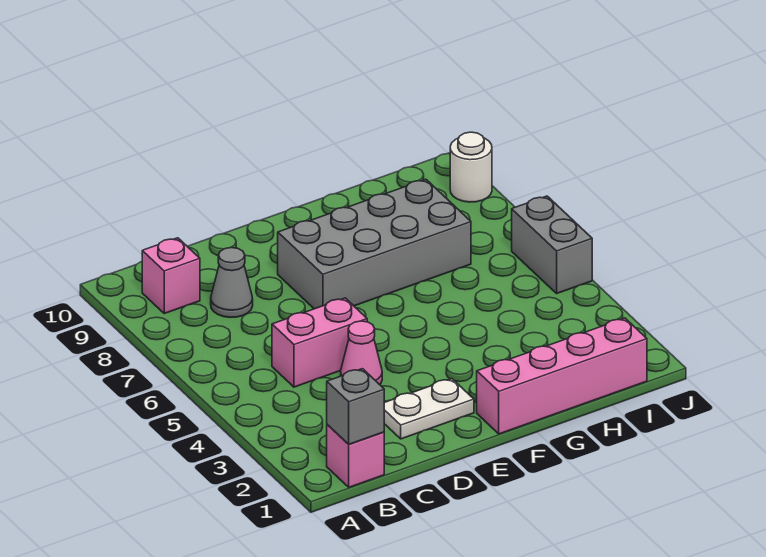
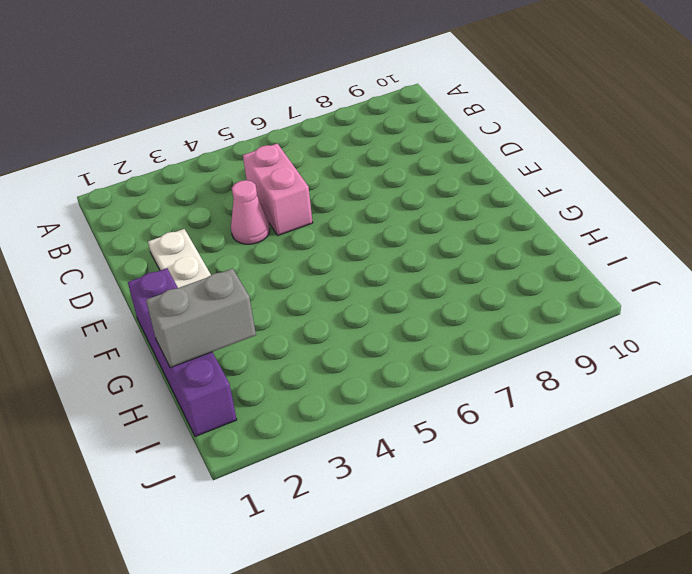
purple brick F1:I1 level 1 -> pink brick F1:I1 level 1
grey brick H1:H2 level 2 -> grey brick J5:J6 level 1
none -> pink brick B1 level 1
none -> pink brick B9 level 1

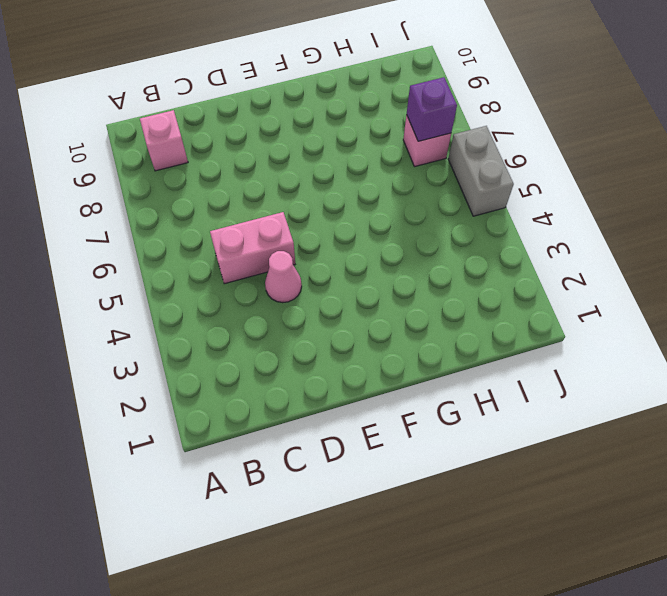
pink brick I7 level 1 -> pink brick B1 level 1
purple brick I7 level 2 -> none
none -> grey cone C8 level 1
none -> white plate D2:E2 level 1

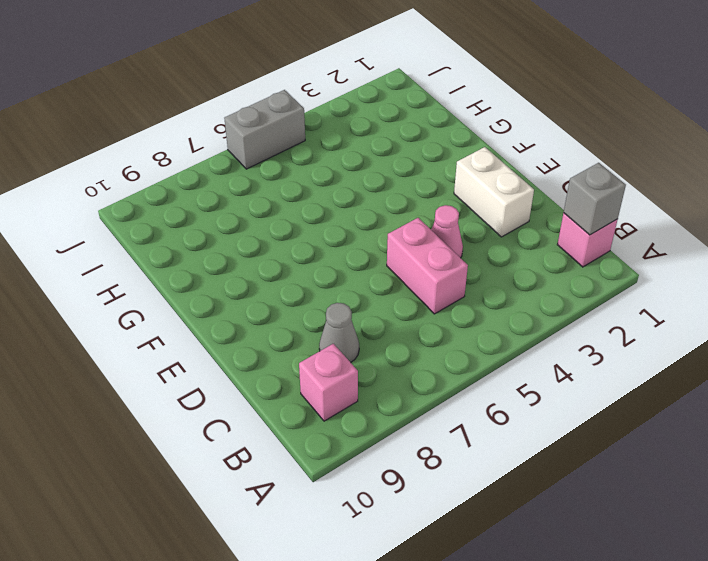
white brick D2:E2 level 1 -> white plate D2:E2 level 1
none -> grey brick E7:H8 level 1
none -> pink brick F1:I1 level 1

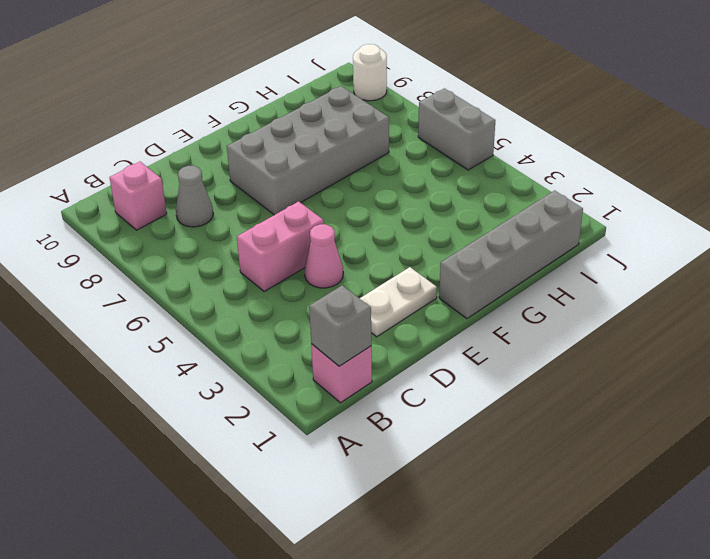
grey brick F1:I1 level 1 -> pink brick F1:I1 level 1

